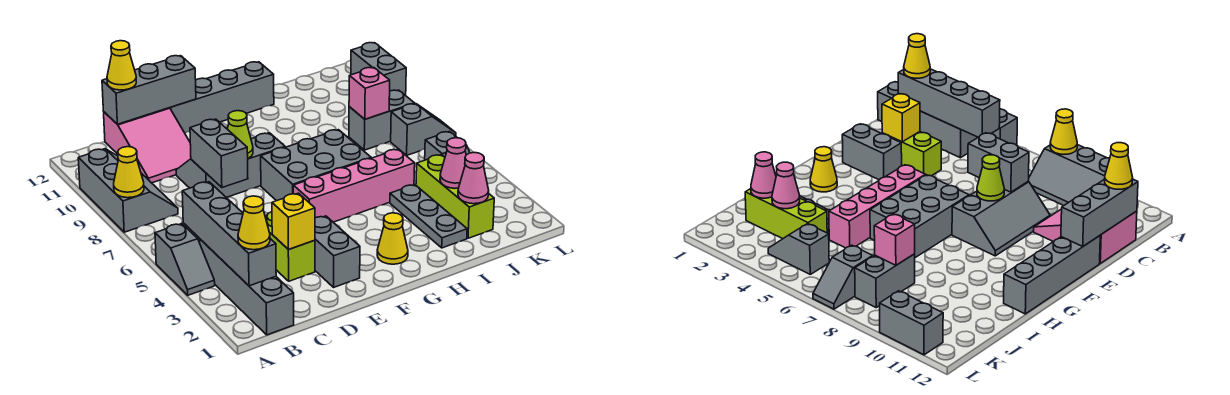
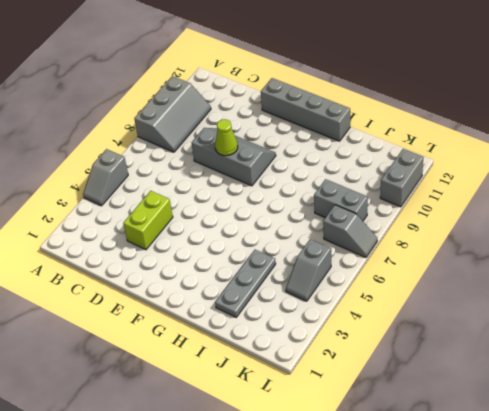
none -> grey brick B1:B4 level 1
none -> pink slope C10:D12 level 1 top 12
none -> grey brick E2:E3 level 1

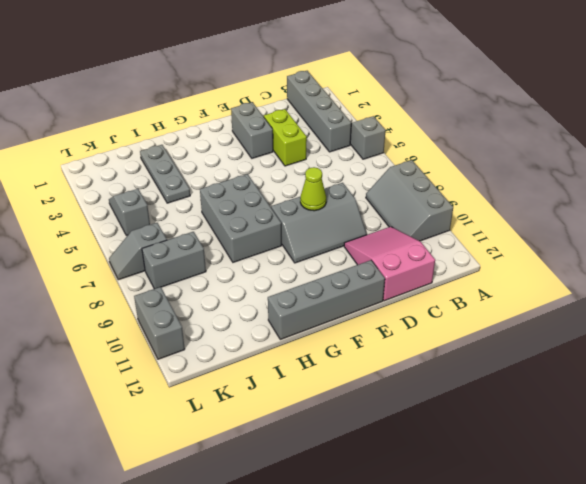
grey brick G6:H8 level 1 -> grey brick F6:H7 level 1
none -> pink brick F5:I5 level 1
none -> yellow cone G2 level 1
none -> lime brick J2:J4 level 1

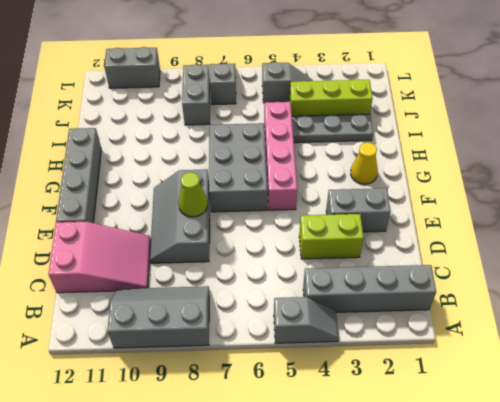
none -> yellow cone A8 level 2
none -> grey brick B2:B5 level 2
none -> grey brick C12:E12 level 2

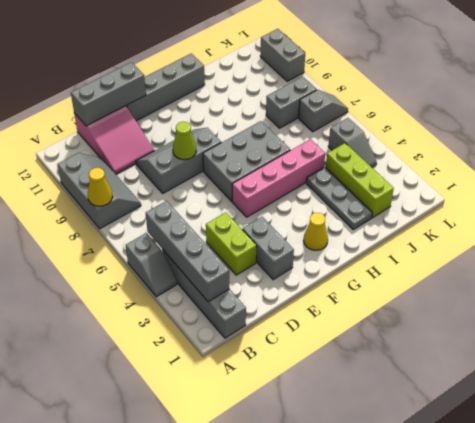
none -> yellow brick D3 level 2
none -> grey brick D7:D8 level 2
none -> pink cone J2 level 2

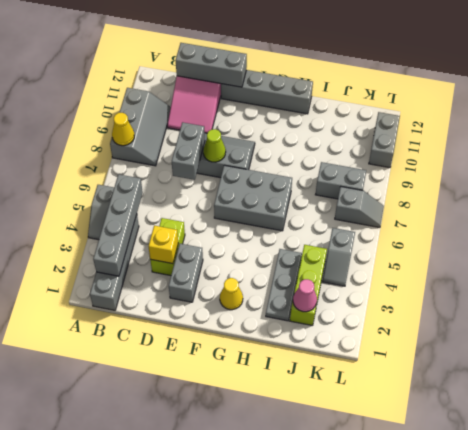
none -> pink brick F5:I5 level 1
none -> pink cone J3 level 2
none -> pink brick J8 level 2

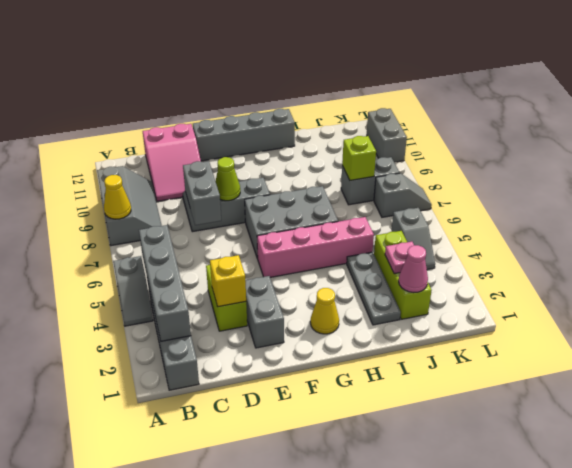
pink plate J3 level 2 -> pink cone J3 level 2
lime brick J8 level 2 -> pink brick J8 level 2
none -> grey brick C12:E12 level 2
none -> yellow cone B2 level 3
none -> yellow cone C12 level 3

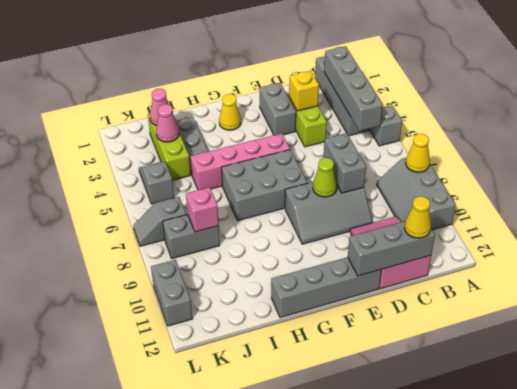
none -> yellow cone B2 level 3

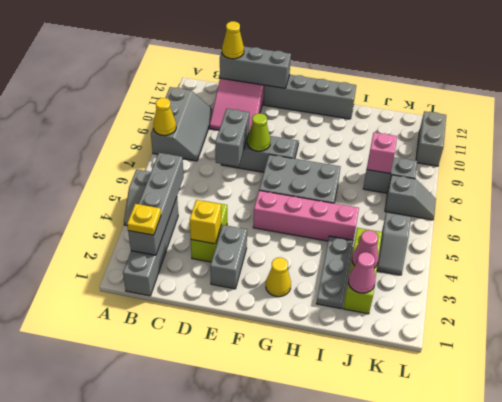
yellow plate B2 level 3 -> yellow cone B2 level 3

